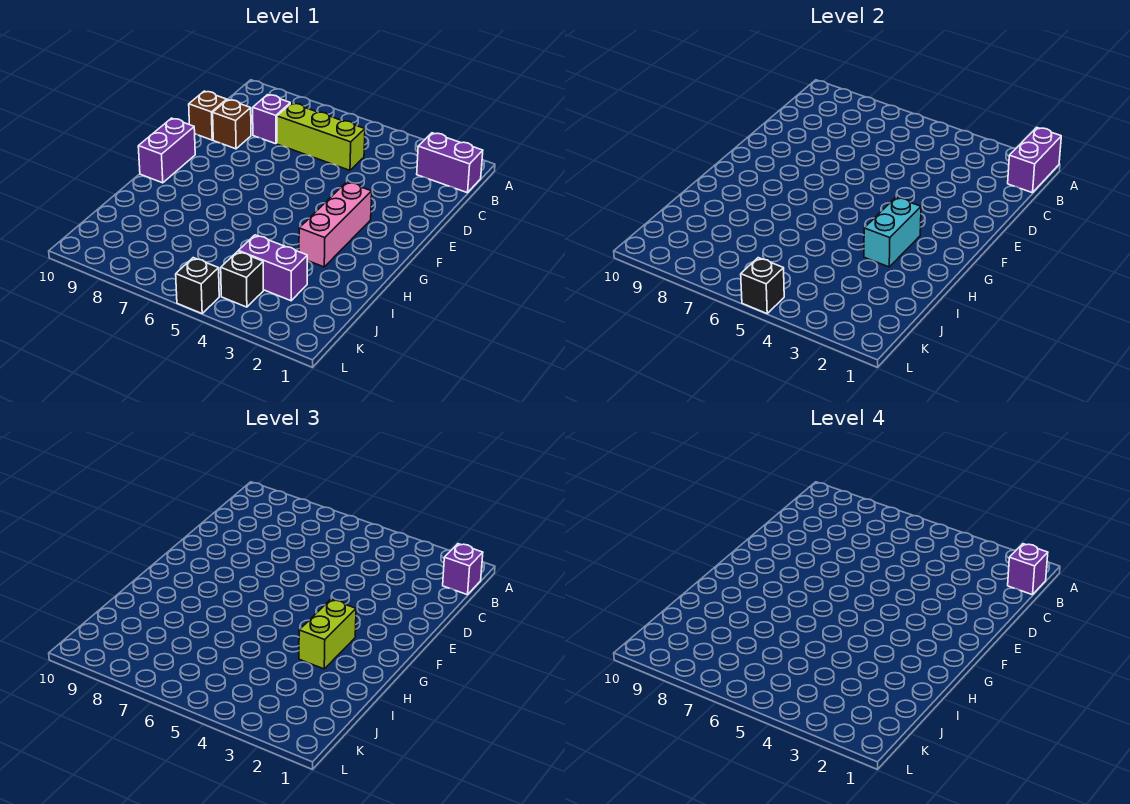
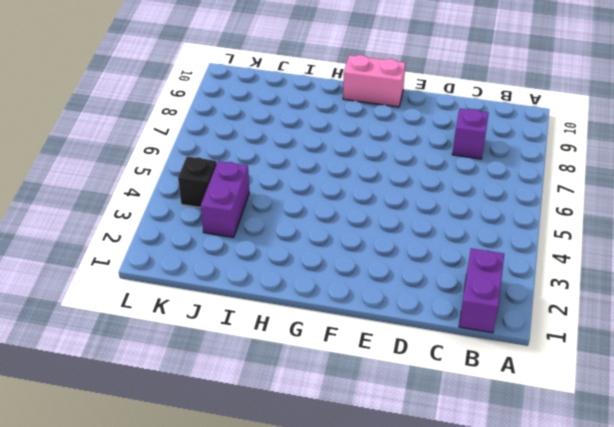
pink brick F10:G10 level 1 -> purple brick F10:G10 level 1
none -> lime brick C5:C7 level 1
none -> brown brick D9 level 1
none -> brown brick D10 level 1

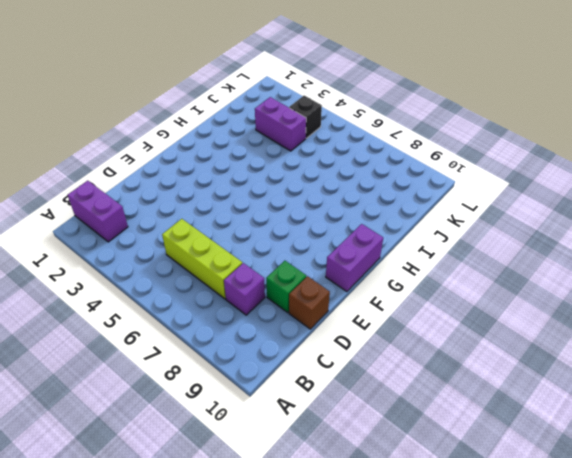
green brick D9 level 1 -> brown brick D9 level 1
none -> pink brick F3:H3 level 1
none -> black brick L5 level 1
none -> purple brick A1:B1 level 2

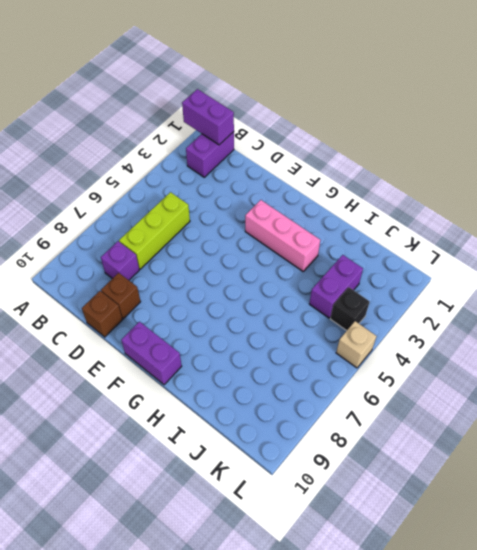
tan brick L5 level 1 -> black brick L5 level 1
none -> cyan brick G3:H3 level 2
none -> black brick L5 level 2
none -> purple brick B1 level 3

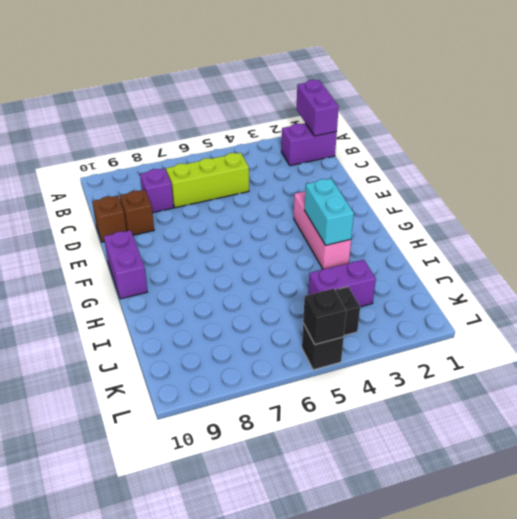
none -> purple brick B1 level 3
none -> lime brick G3:H3 level 3
none -> purple brick B1 level 4

